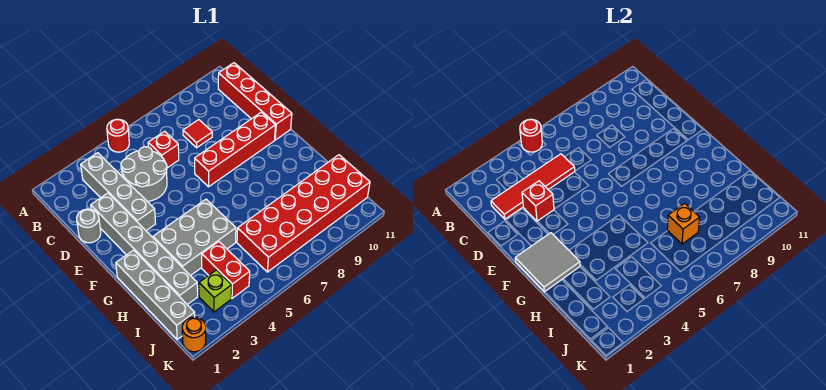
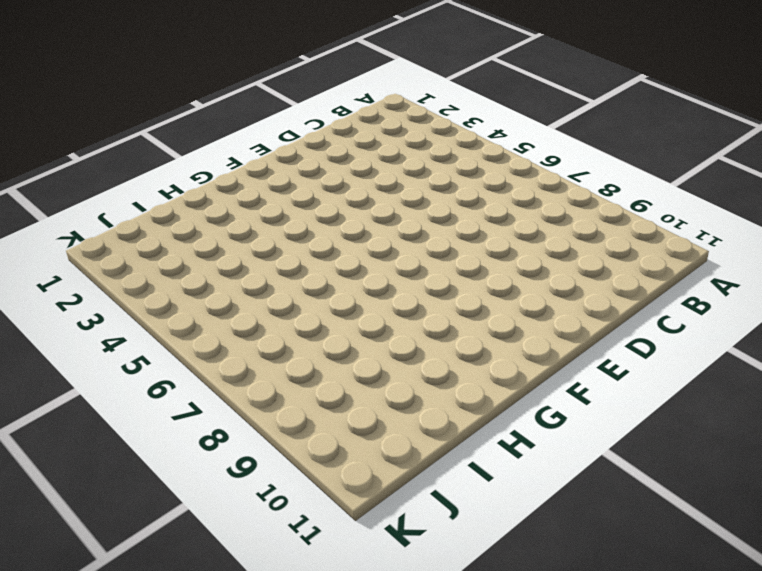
none -> red round brick A5 level 1
none -> grey brick B3:E3 level 1
none -> red brick B11:E11 level 1

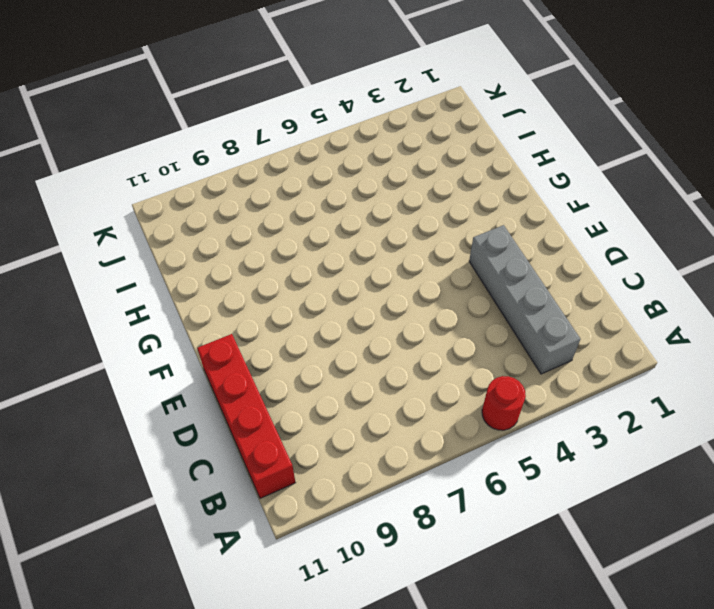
none -> grey round brick C4:D5 level 1
none -> red brick C6 level 1
none -> red tile C8 level 1

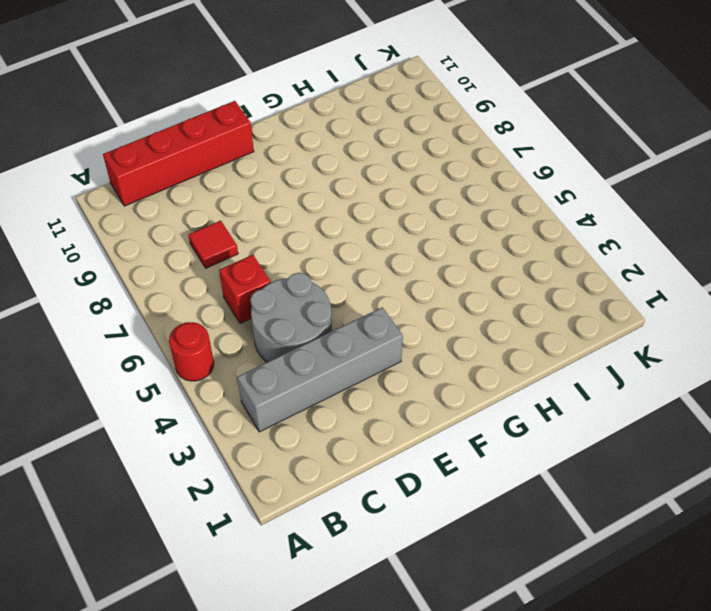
none -> grey round brick D1 level 1
none -> grey brick D2:I2 level 1
none -> red brick E7:E10 level 1

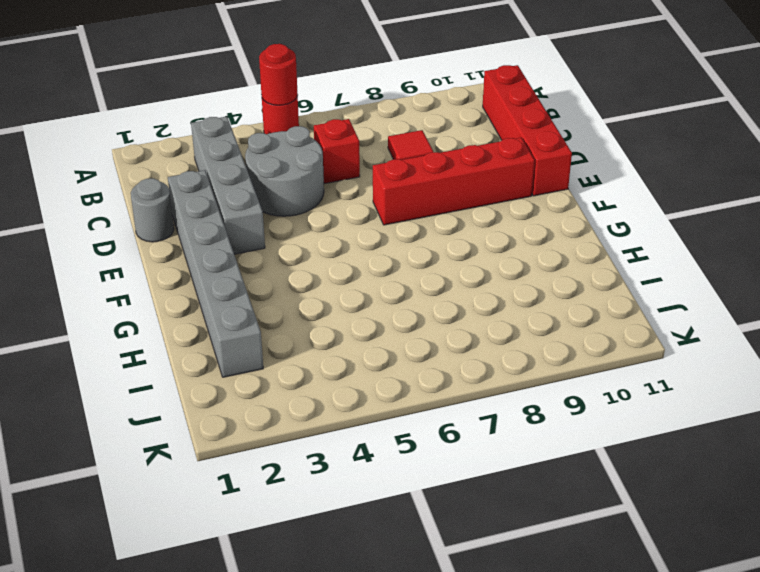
none -> grey brick G1:J1 level 1
none -> grey brick G3:H5 level 1
none -> red brick I4:J4 level 1

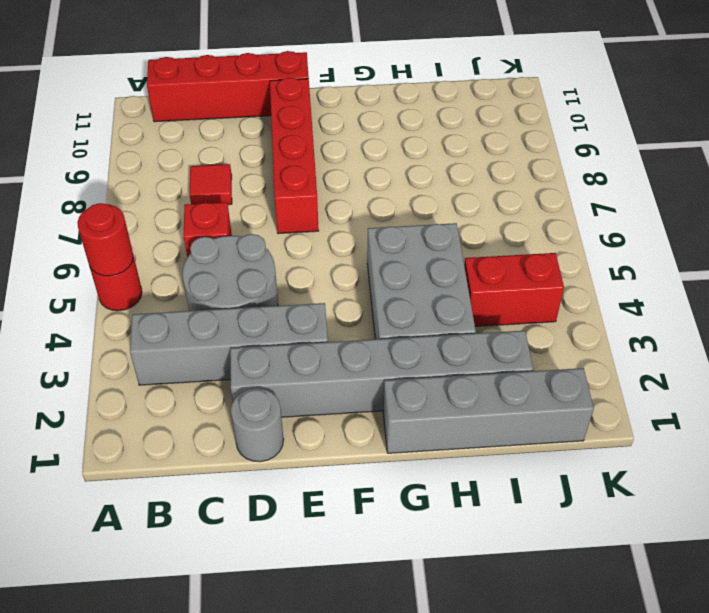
none -> red brick I6:J11 level 1
none -> lime brick J3 level 1
none -> orange round brick K1 level 1

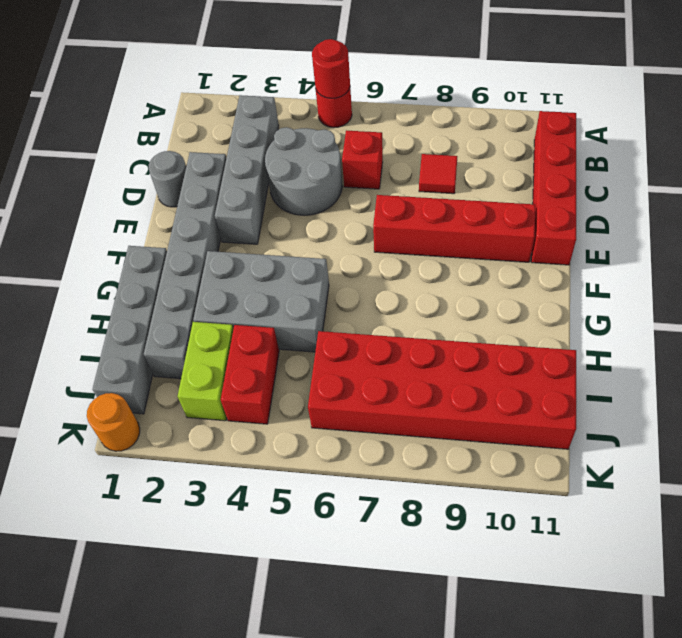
lime brick I3:J3 level 1 -> lime brick J3 level 1
none -> red tile C2:C5 level 2
none -> red brick D3 level 2
none -> grey tile F1:G2 level 2

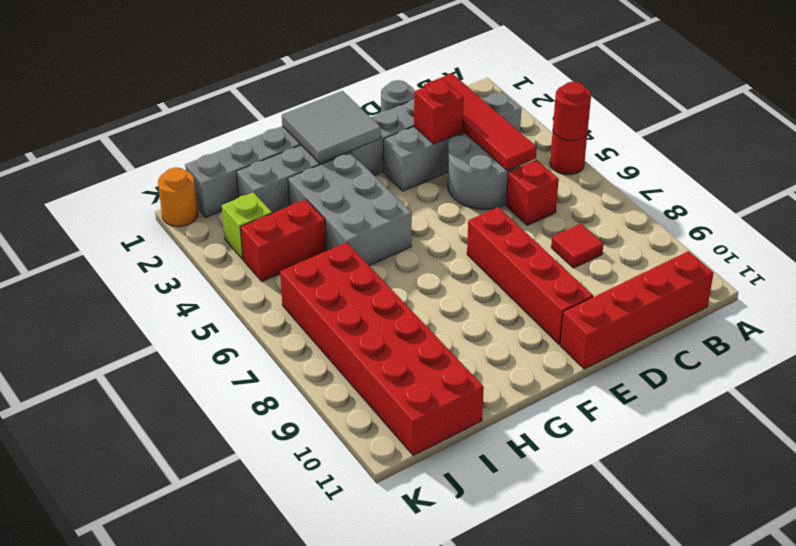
none -> orange brick I7 level 2

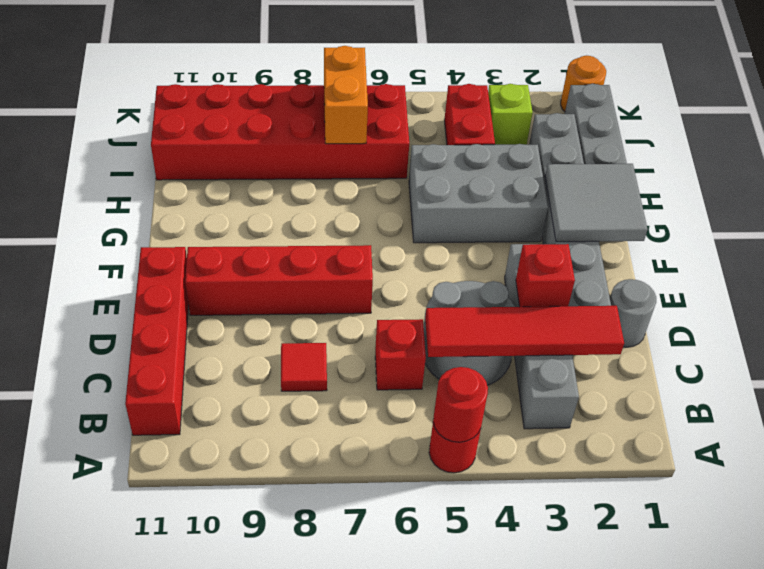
orange brick I7:J7 level 2 -> orange brick I7 level 2

